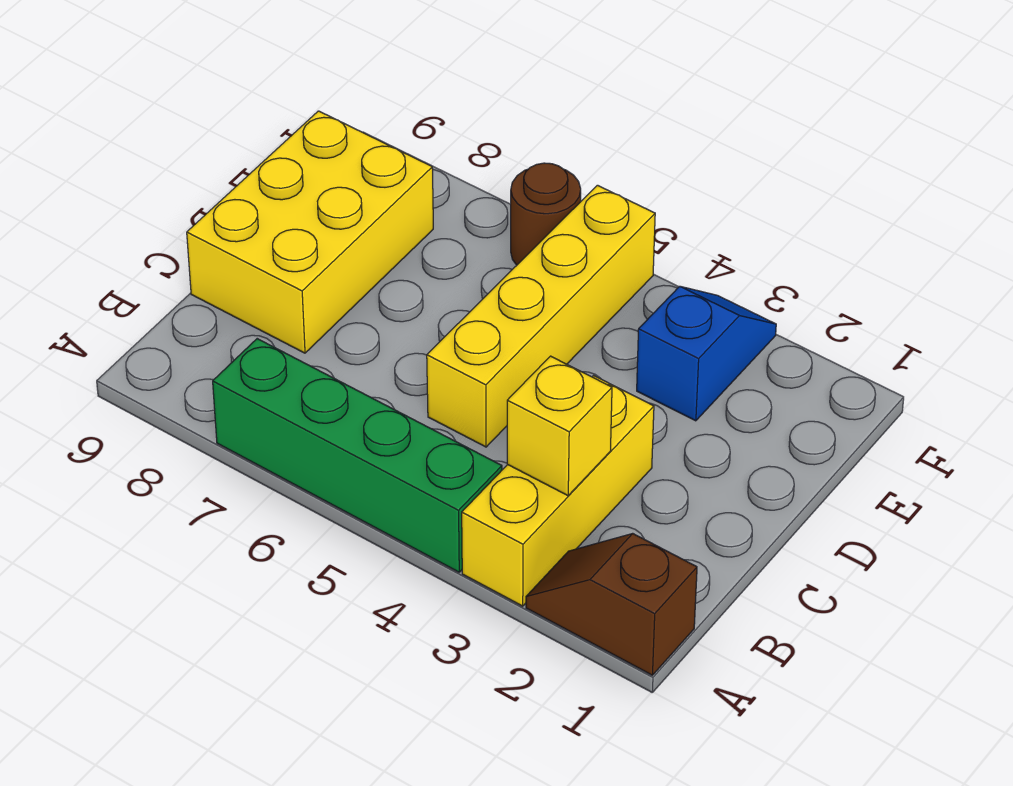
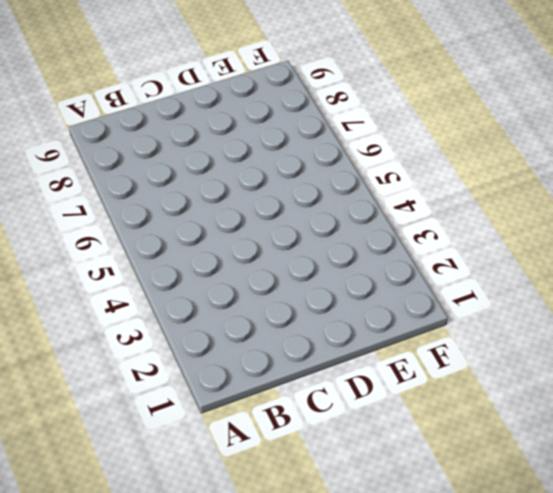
none -> brown slope A1:A2 level 1 top 1
none -> yellow brick A3:C3 level 1

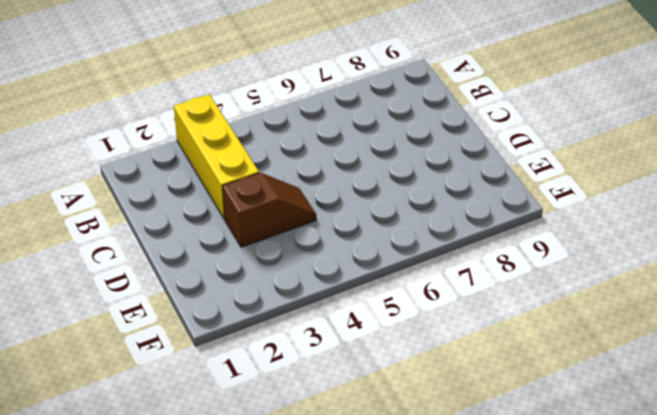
brown slope D3:D4 level 1 top 3 -> brown slope A1:A2 level 1 top 1
none -> green brick A4:A7 level 1
none -> yellow brick C5:F5 level 1

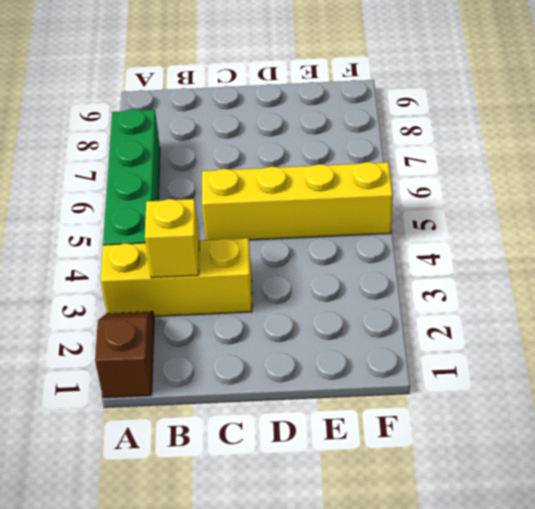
none -> yellow brick C8:E9 level 1
none -> blue slope E3:F3 level 1 top E

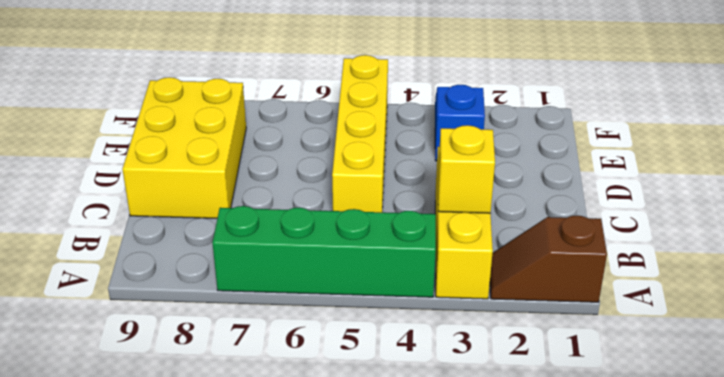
none -> brown round brick F6 level 1

